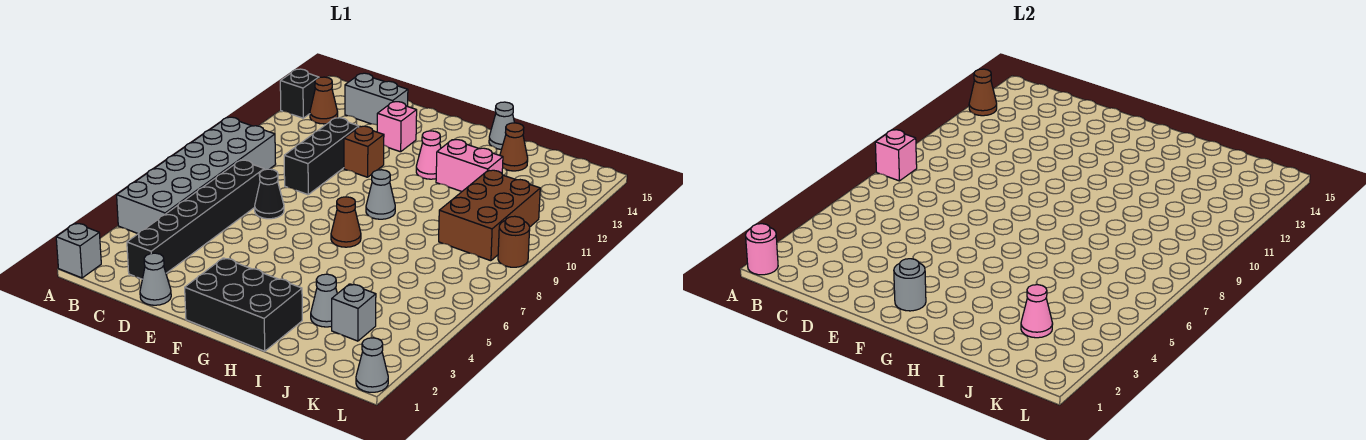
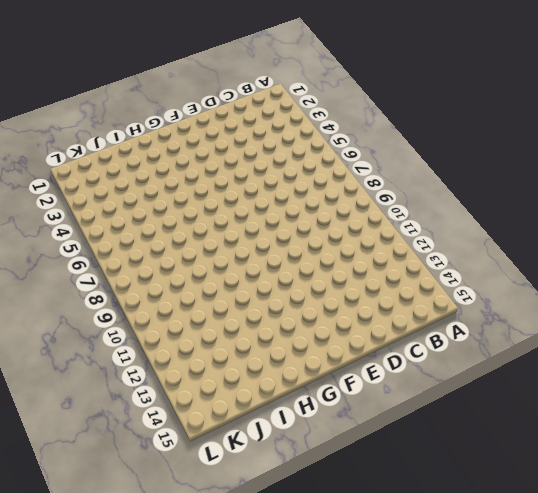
none -> grey brick A1 level 1
none -> grey brick A4:B9 level 1
none -> black brick A13 level 1

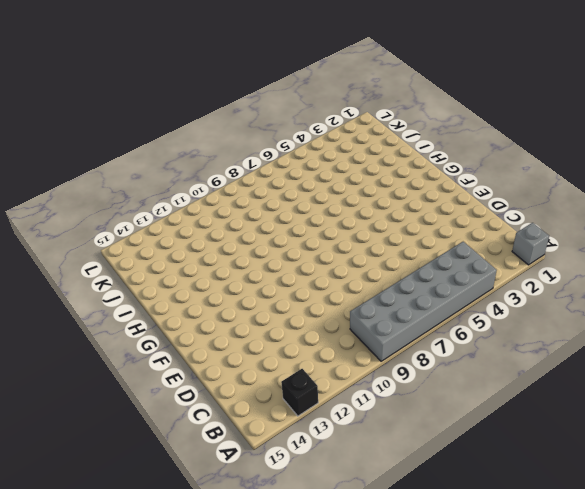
none -> brown cone B13 level 1
none -> black brick C2:C7 level 1
none -> grey brick C14:D14 level 1

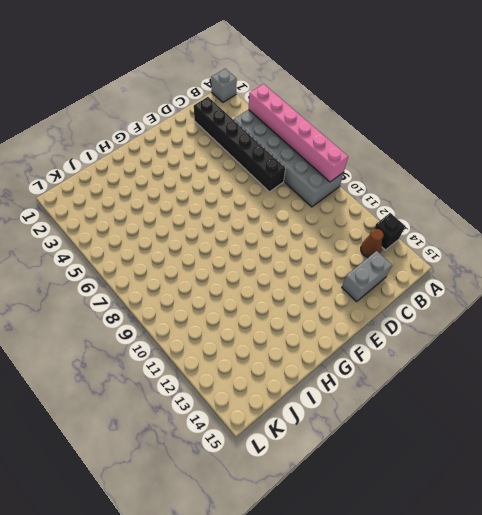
pink brick A4:A9 level 2 -> pink brick A8 level 2
none -> grey cone D1 level 1
none -> black cone D7 level 1
none -> black brick D9:D11 level 1

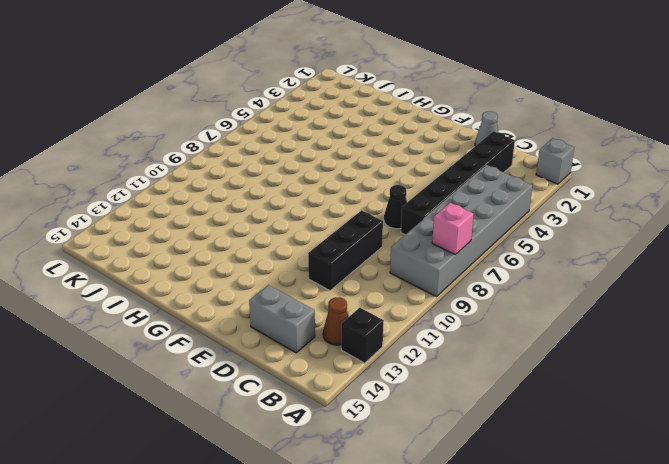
none -> brown brick E11 level 1
none -> pink brick E13 level 1
none -> black brick F1:H2 level 1

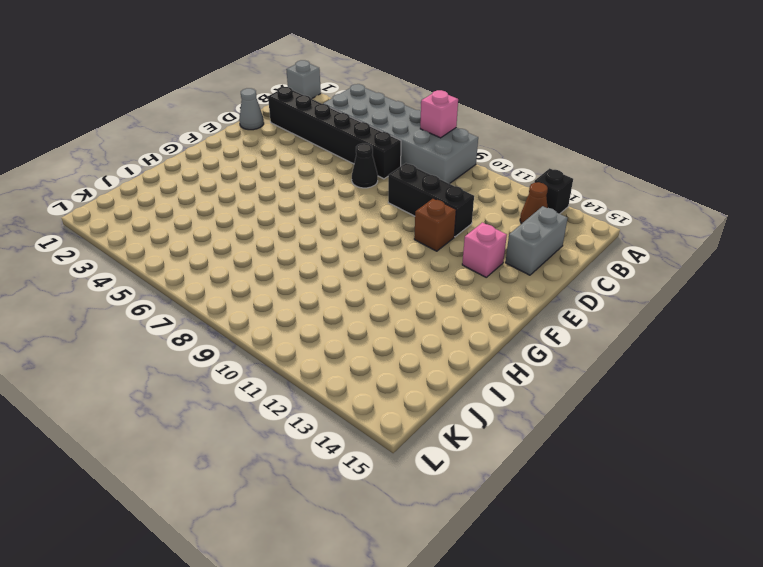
none -> black brick F1:H2 level 1
none -> brown cone G7 level 1
none -> grey cone G9 level 1

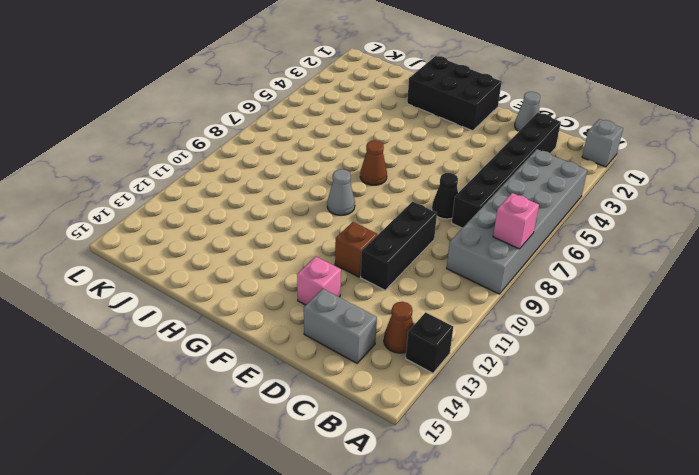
none -> pink cone G12 level 1
none -> pink brick H12:I12 level 1
none -> grey cone H15 level 1

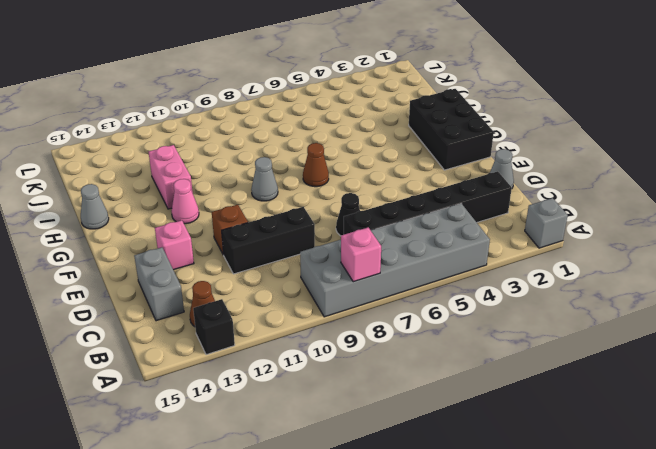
none -> grey cone I3 level 1
none -> brown cone I14 level 1
none -> grey brick J3 level 1

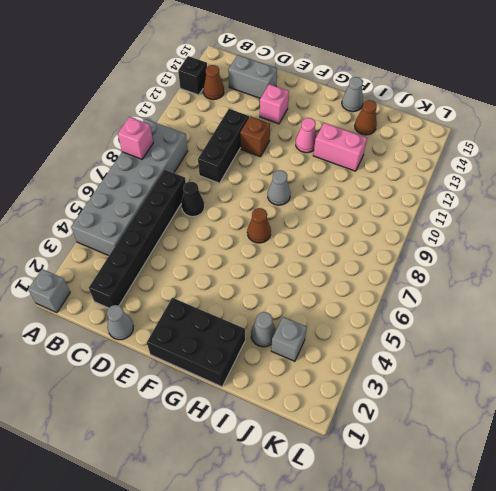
none -> brown brick J9:K11 level 1
none -> grey cone L1 level 1
none -> brown round brick L9 level 1

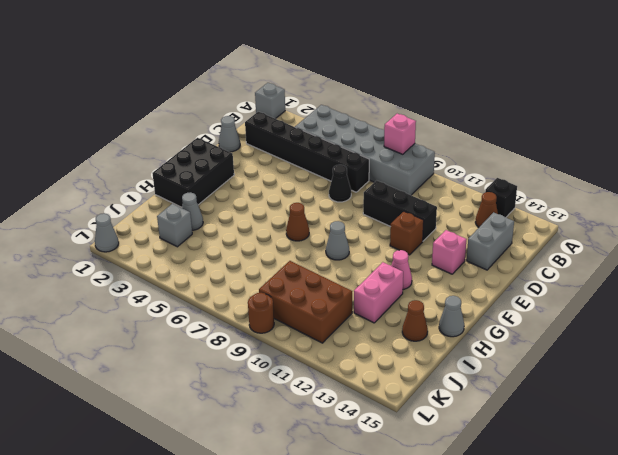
none -> pink round brick A1 level 2
none -> brown cone A13 level 2
none -> grey round brick F2 level 2

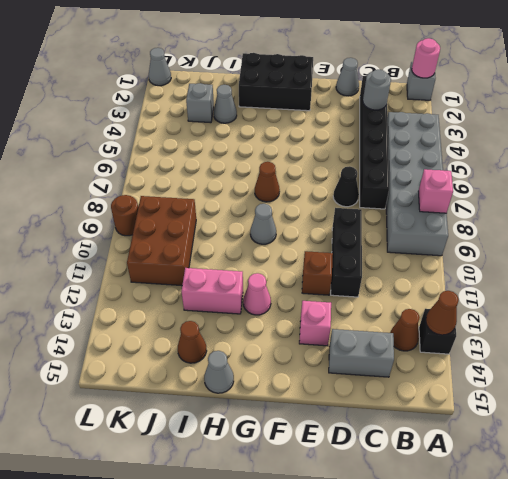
grey round brick C3 level 2 -> grey round brick F2 level 2
none -> pink cone J3 level 2

